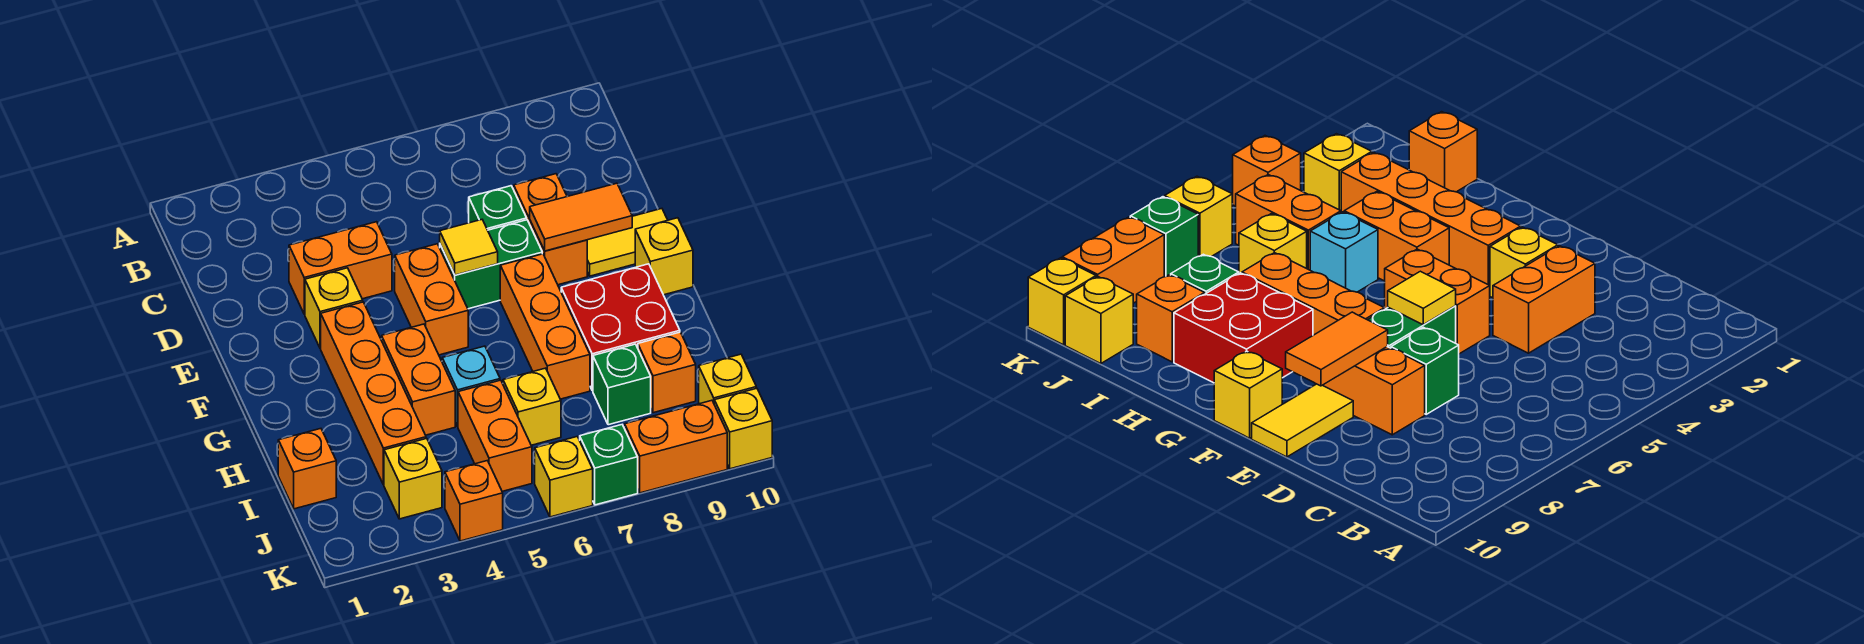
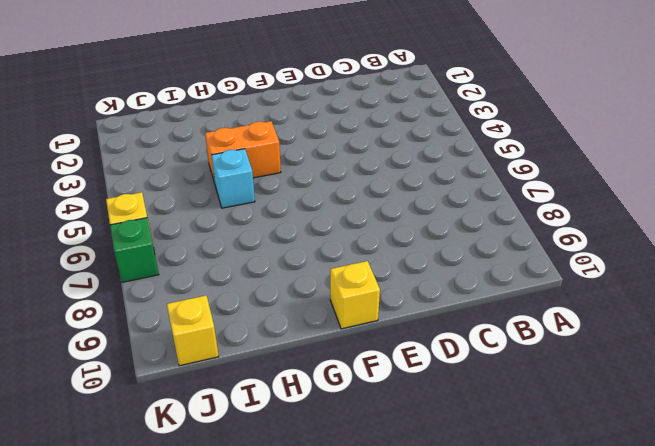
none -> orange brick D3:D4 level 1
none -> green brick D7 level 1
none -> orange brick D8:E8 level 1

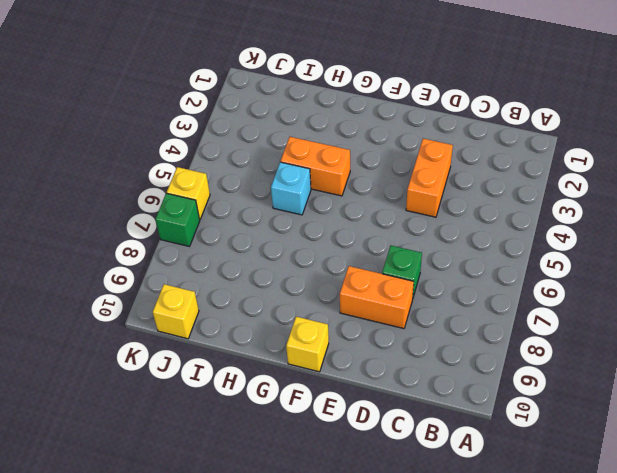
none -> yellow brick E3 level 1
none -> orange brick E5:F5 level 1
none -> green brick E6:E7 level 1

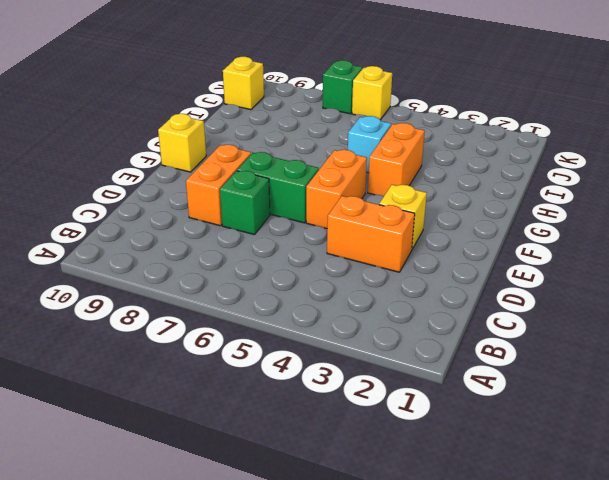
none -> yellow tile E9:E10 level 1
none -> orange brick F3:I3 level 1
none -> orange brick F7:H7 level 1

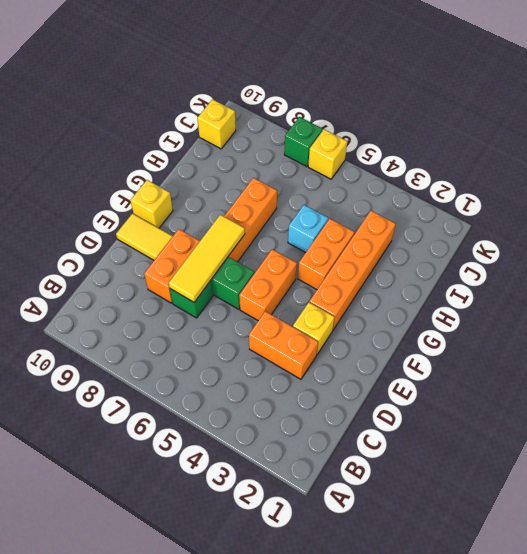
yellow tile D7:F7 level 2 -> none
none -> red brick G8:H9 level 1
none -> orange brick I1 level 1
none -> orange brick I5:J5 level 1

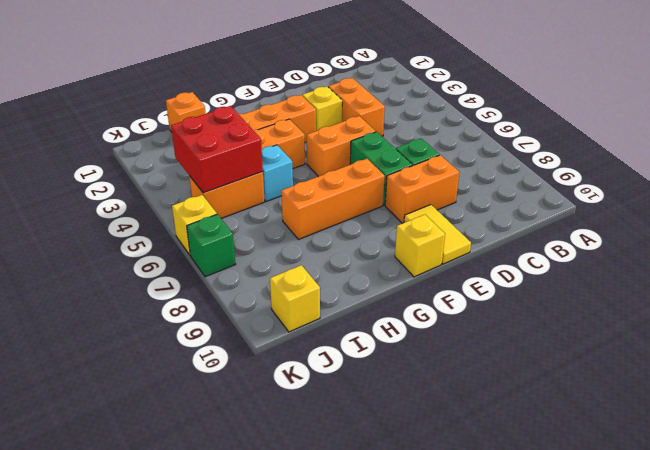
red brick I4:J5 level 2 -> red brick G8:H9 level 1
none -> yellow brick I6 level 1
none -> green brick I8 level 1
none -> orange brick I9 level 1

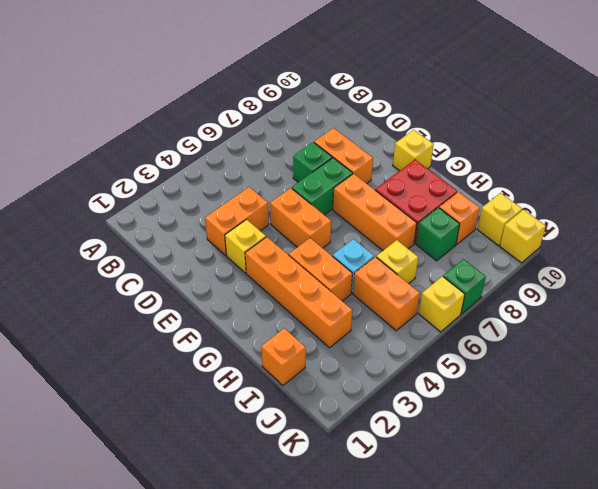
none -> yellow tile E9:E10 level 1
none -> yellow brick J3 level 1
none -> orange brick K4 level 1

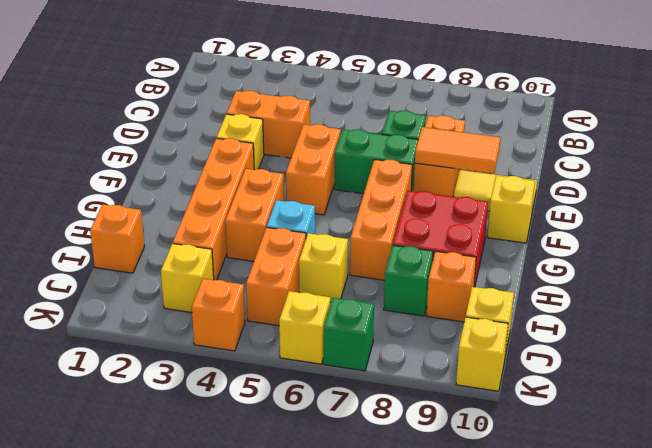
none -> orange brick K8:K9 level 1
none -> yellow tile E6 level 2

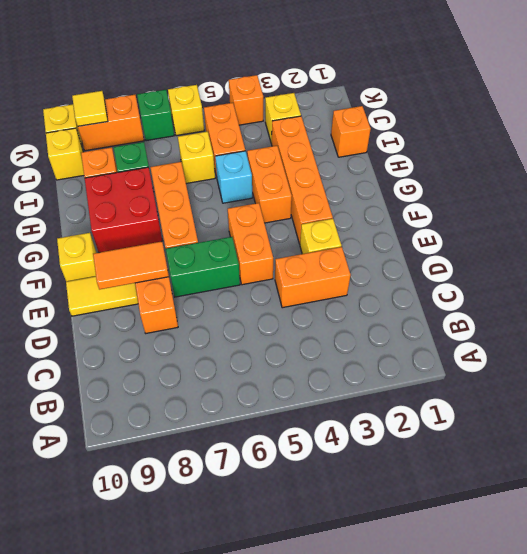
yellow tile K9 level 2 -> yellow tile E6 level 2
none -> green brick D7 level 1

